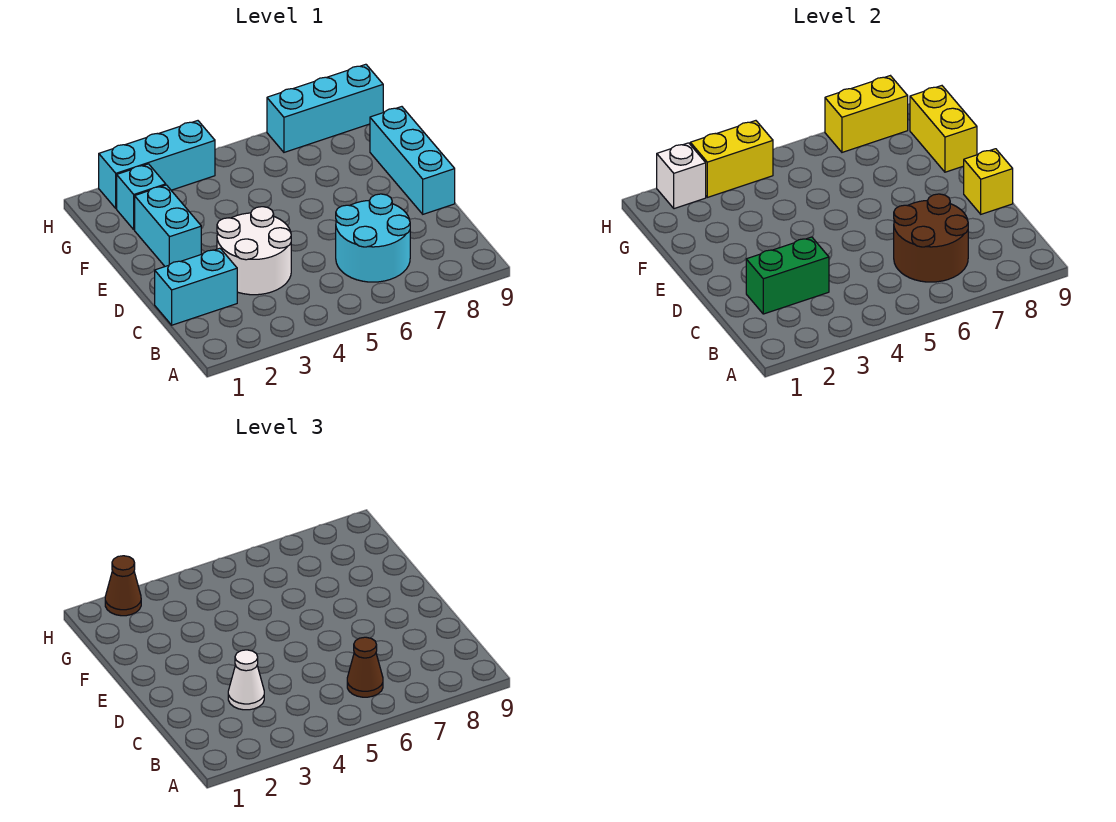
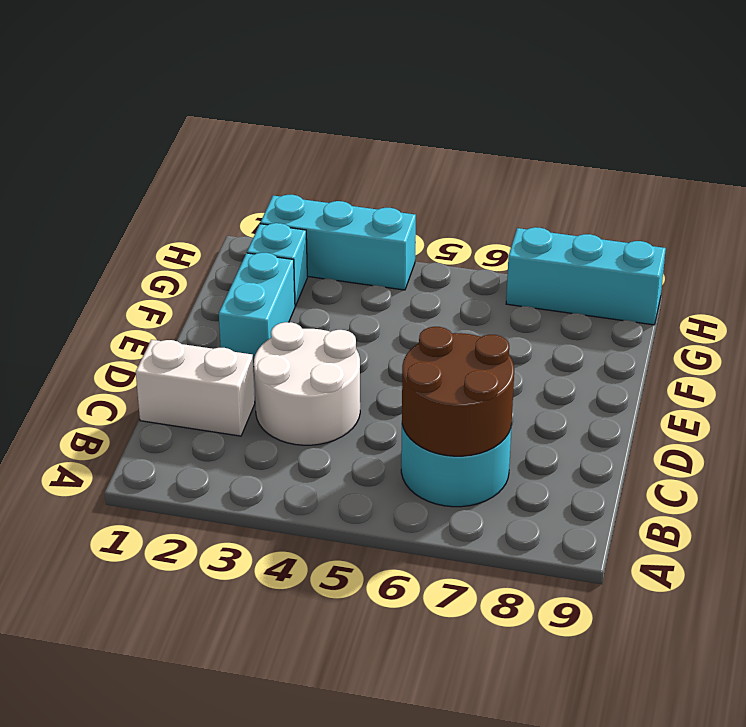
white brick C1:C2 level 1 -> cyan brick C1:C2 level 1
none -> cyan brick D9:F9 level 1
none -> green brick C2:C3 level 2
none -> yellow brick D9 level 2

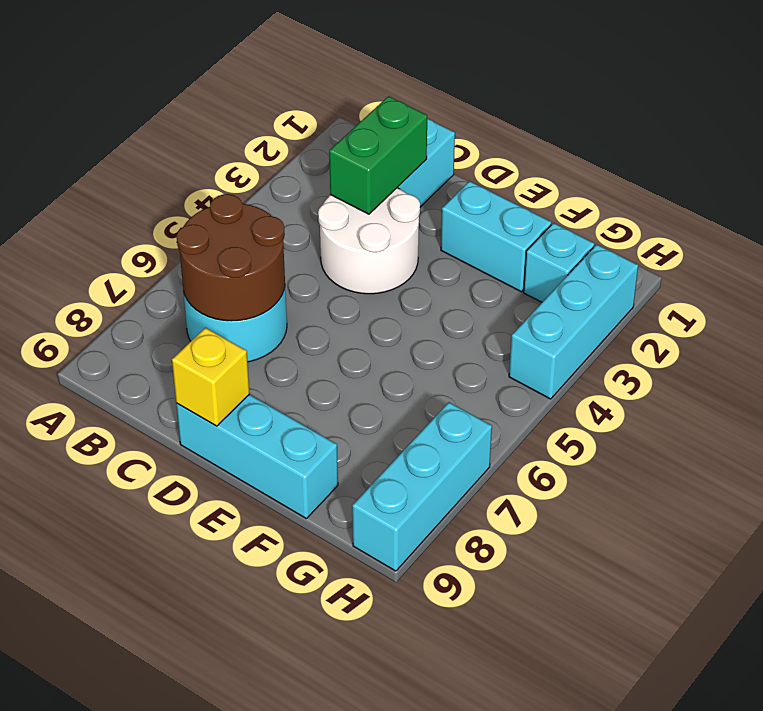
none -> yellow brick F9:G9 level 2
none -> white brick H2 level 2
none -> yellow brick H3:H4 level 2

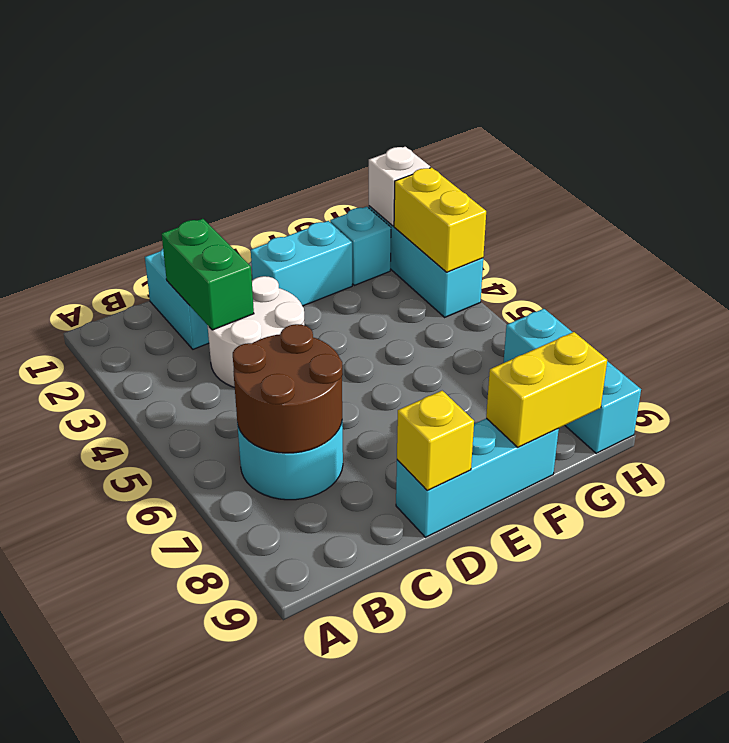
none -> yellow brick H7:H8 level 2
none -> brown cone B6 level 3
none -> white cone C3 level 3

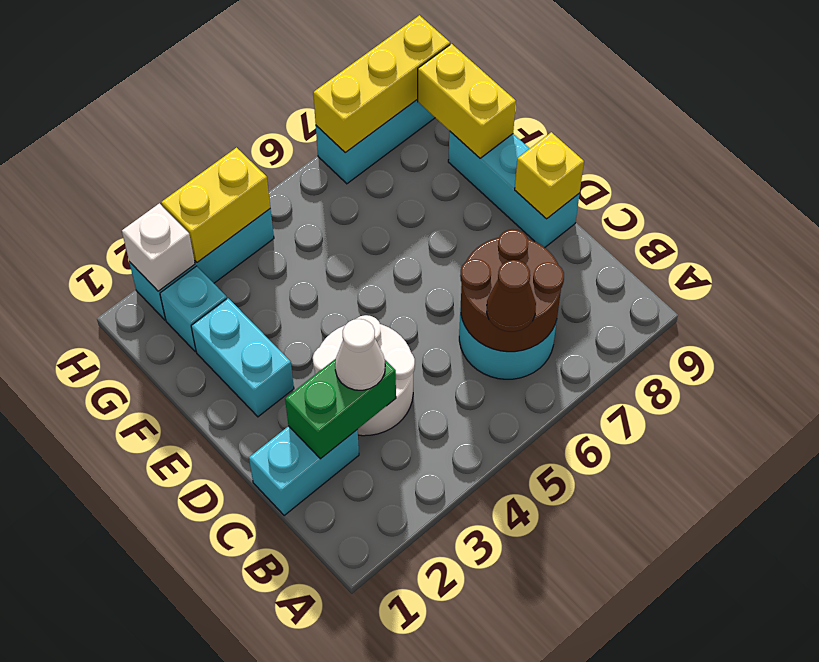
yellow brick H7:H9 level 2 -> yellow brick H7:H8 level 2
none -> brown cone H2 level 3

